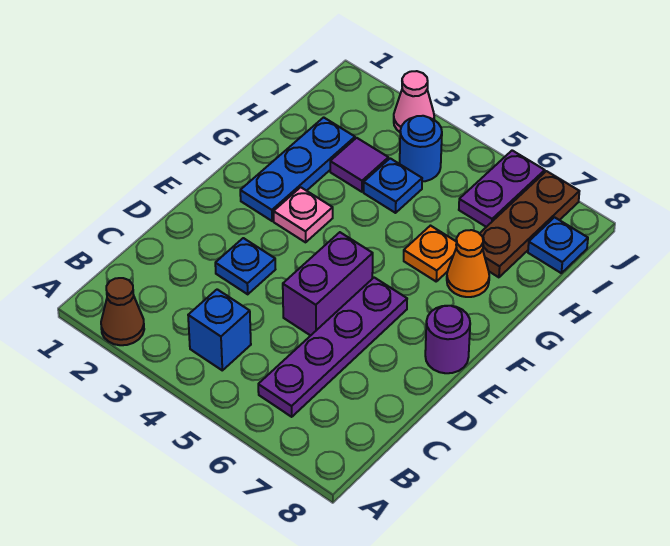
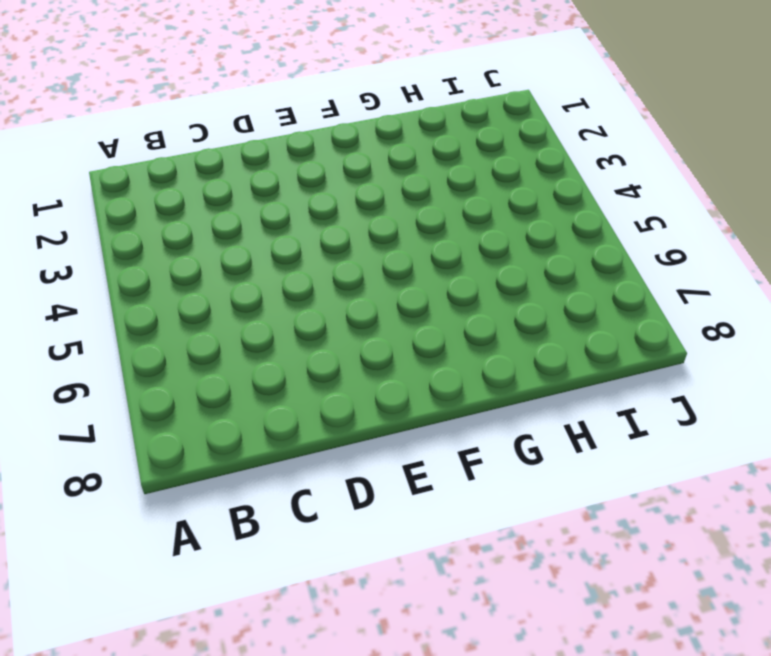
none -> brown cone A2 level 1
none -> blue brick B4 level 1
none -> purple plate B6:E6 level 1

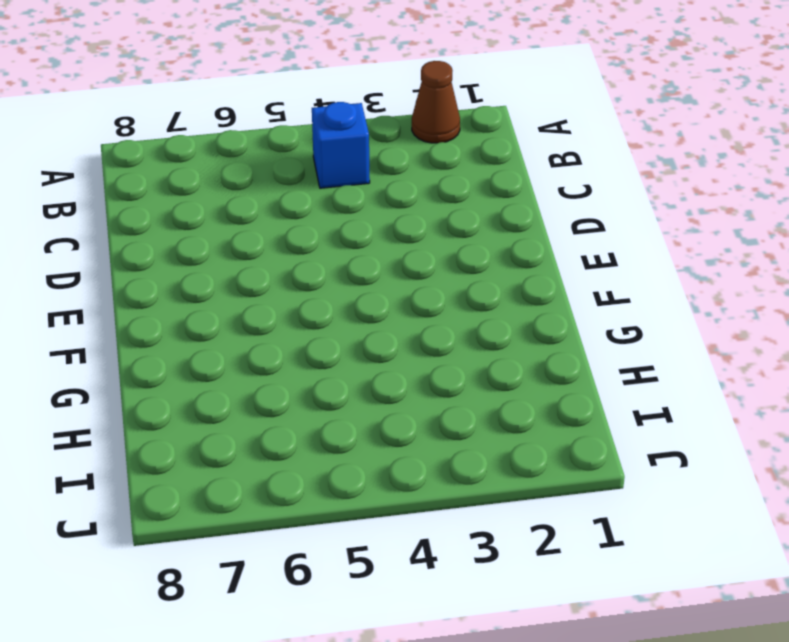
none -> purple plate B6:E6 level 1
none -> blue plate D3 level 1
none -> purple brick D5:E5 level 1

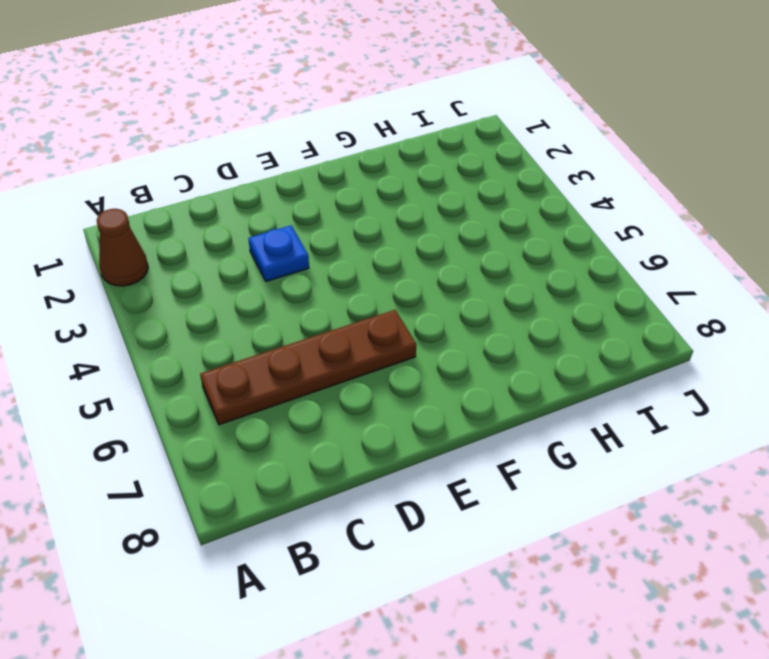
brown plate B6:E6 level 1 -> purple plate B6:E6 level 1
none -> blue brick B4 level 1
none -> purple brick D5:E5 level 1
none -> purple round brick E8 level 1

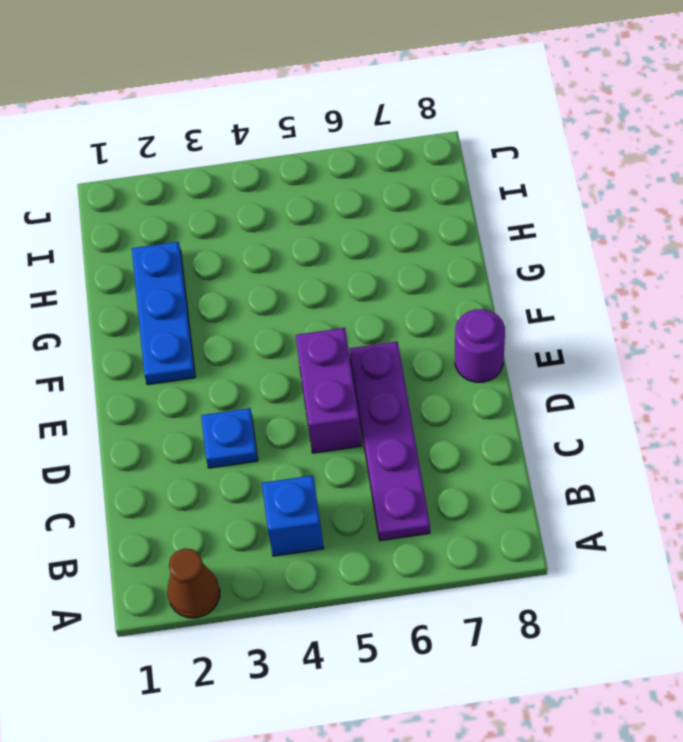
none -> pink plate F3 level 1
none -> orange plate G6 level 1
none -> orange cone G7 level 1

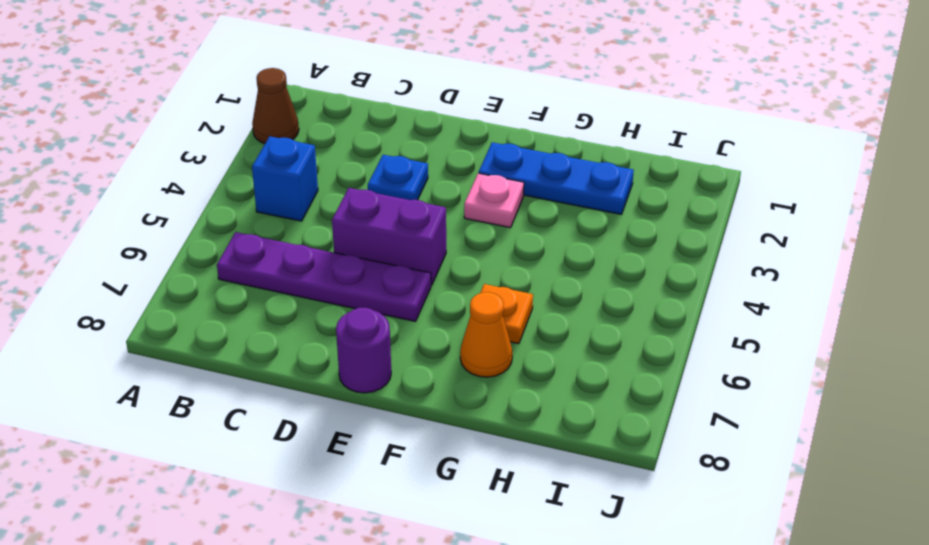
none -> purple tile H3 level 1
none -> blue plate H4 level 1
none -> brown plate H7:J7 level 1

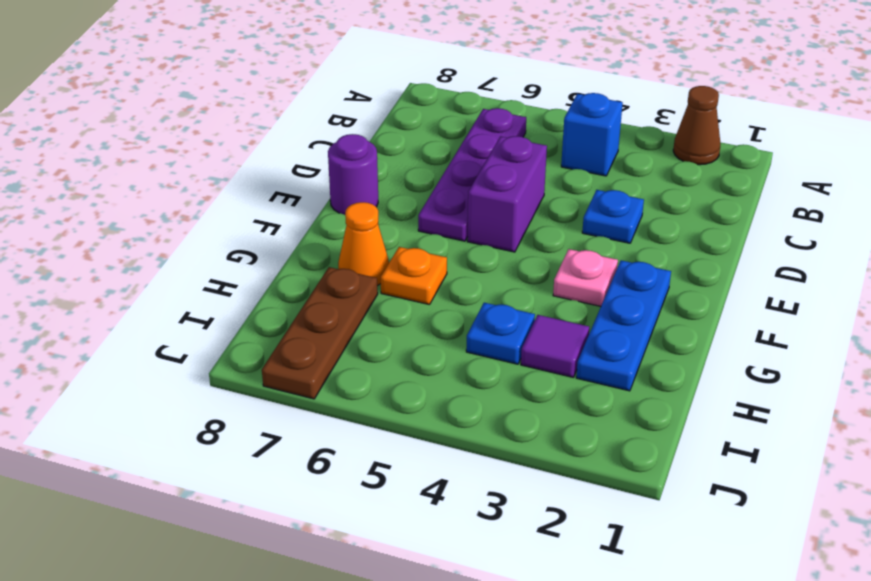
none -> blue round brick I4 level 1
none -> purple plate I6:J6 level 1
none -> blue plate I8 level 1

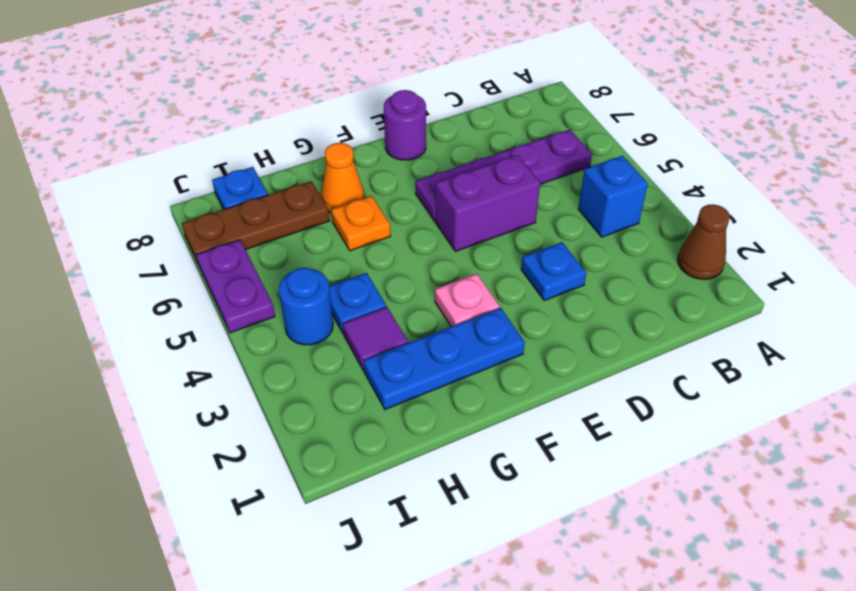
purple plate J5:J6 level 1 -> purple plate I6:J6 level 1
none -> pink cone J3 level 1

